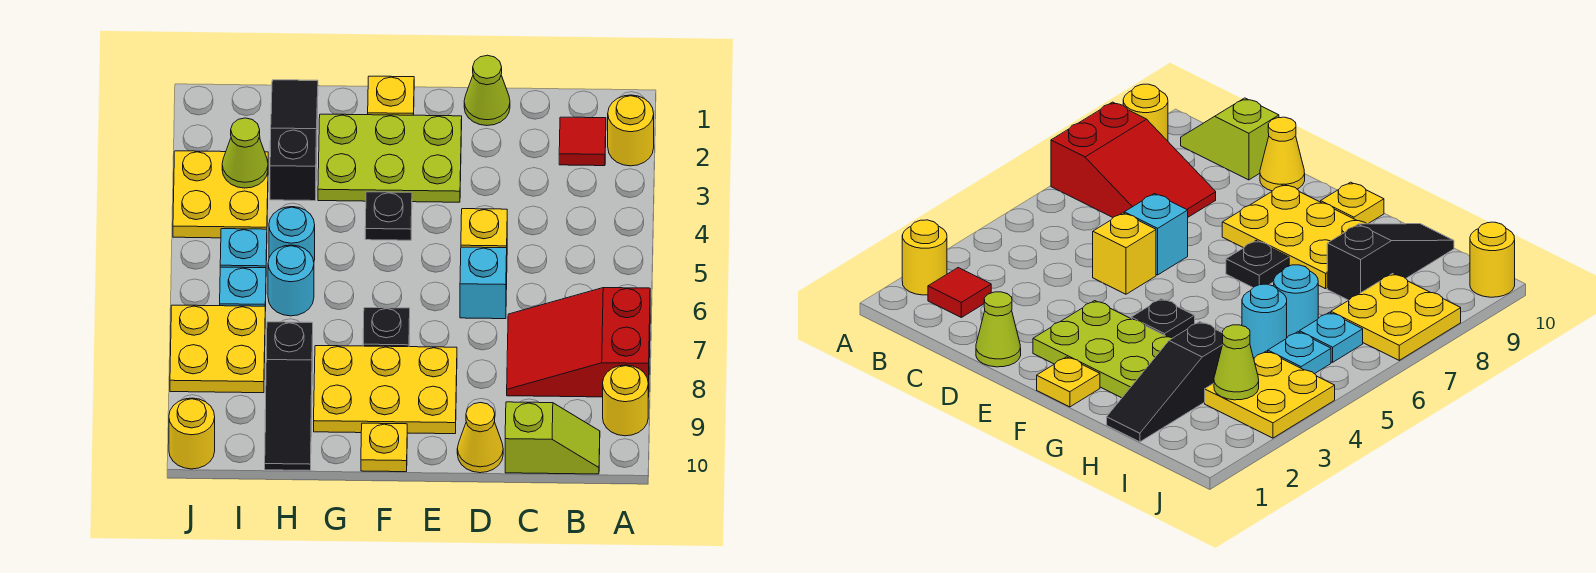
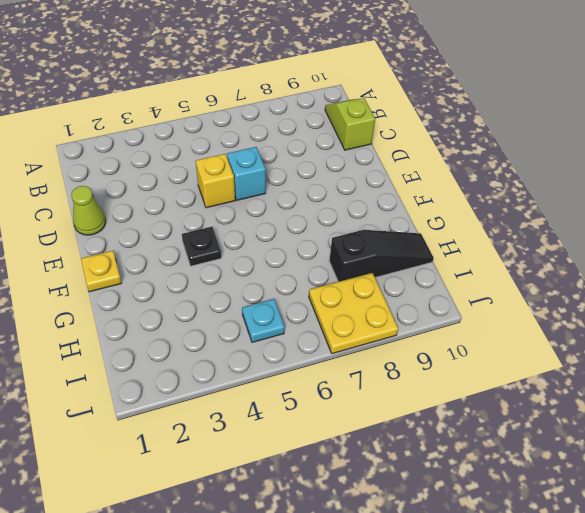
none -> yellow round brick A2 level 1
none -> red slope A7:C8 level 1 top A
none -> yellow round brick A9 level 1

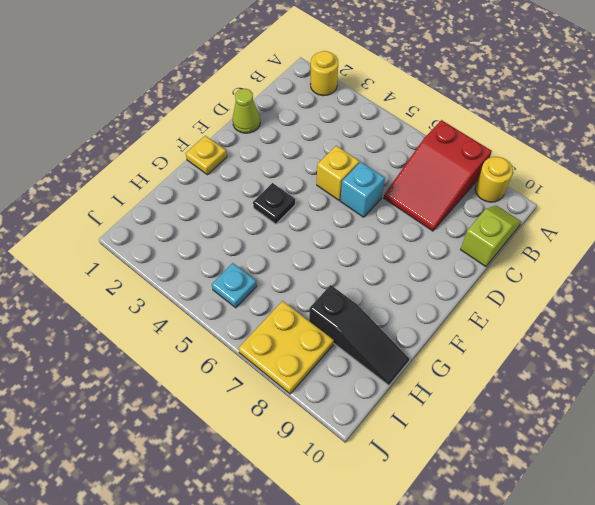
none -> red tile B2 level 1
none -> yellow cone D10 level 1
none -> lime plate E2:G3 level 1

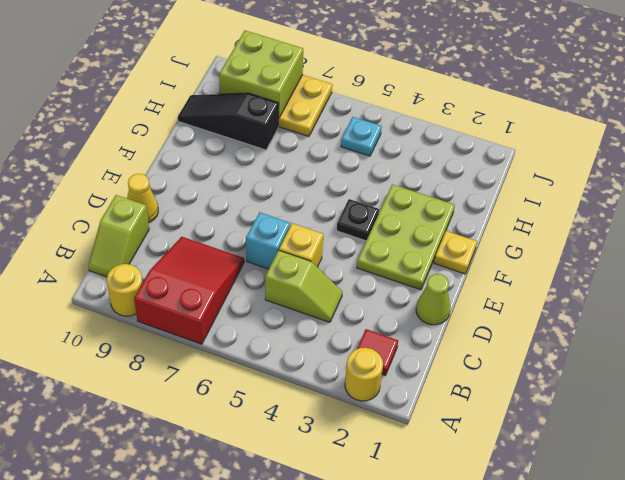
lime slope C4:C5 level 1 top 5 -> none
lime brick I8:J9 level 2 -> none
none -> yellow plate E8:G9 level 1
none -> black plate F7 level 1
none -> yellow plate F10 level 1

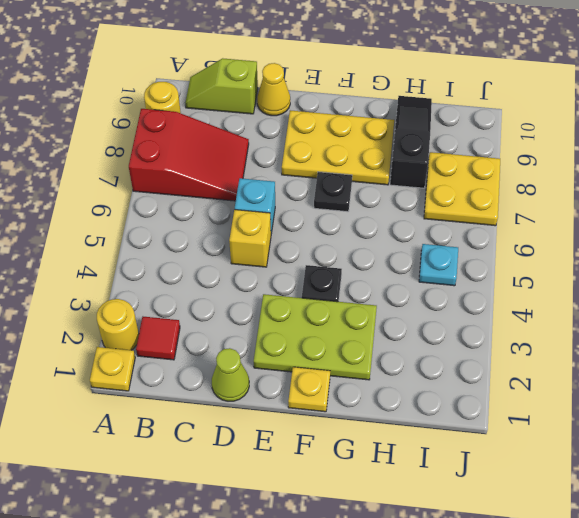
yellow plate A1 level 1 -> yellow plate F10 level 1
none -> black slope H1:H3 level 1 top 3
none -> cyan round brick H5 level 1
none -> cyan round brick H6 level 1

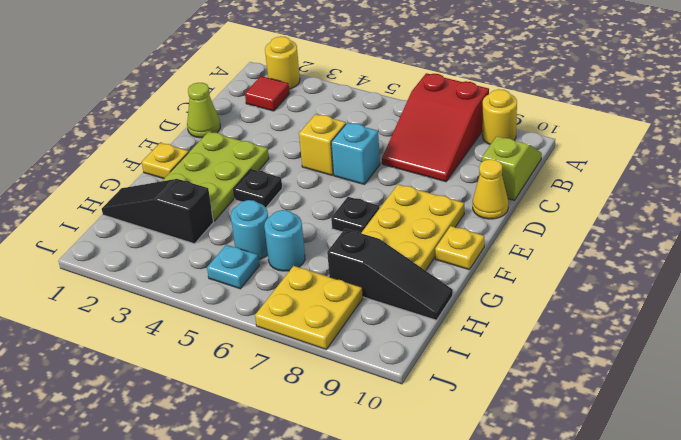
none -> yellow plate I3:J4 level 1
none -> cyan plate I6 level 1
none -> yellow round brick J10 level 1

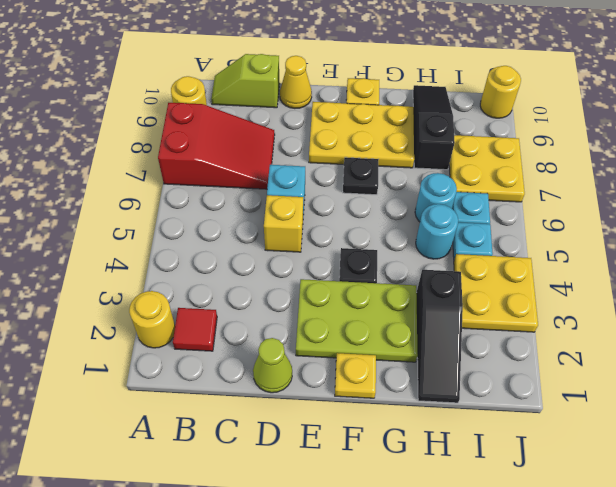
none -> lime cone I3 level 2

